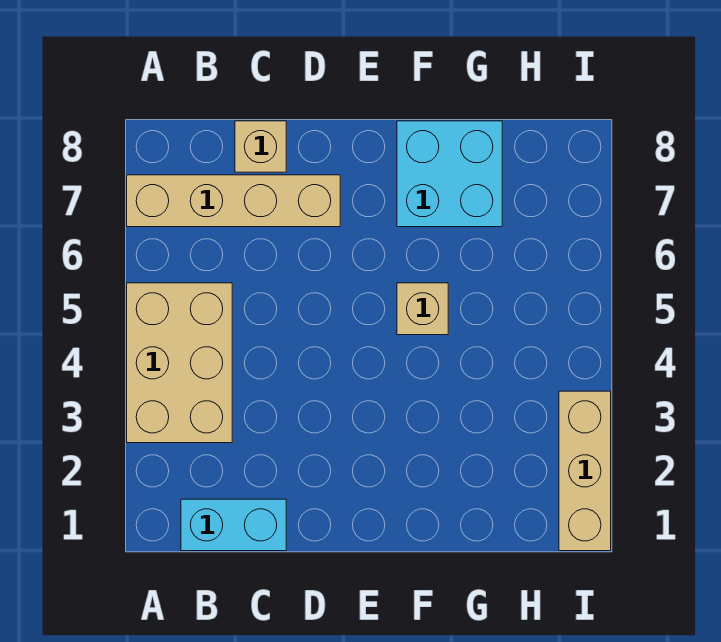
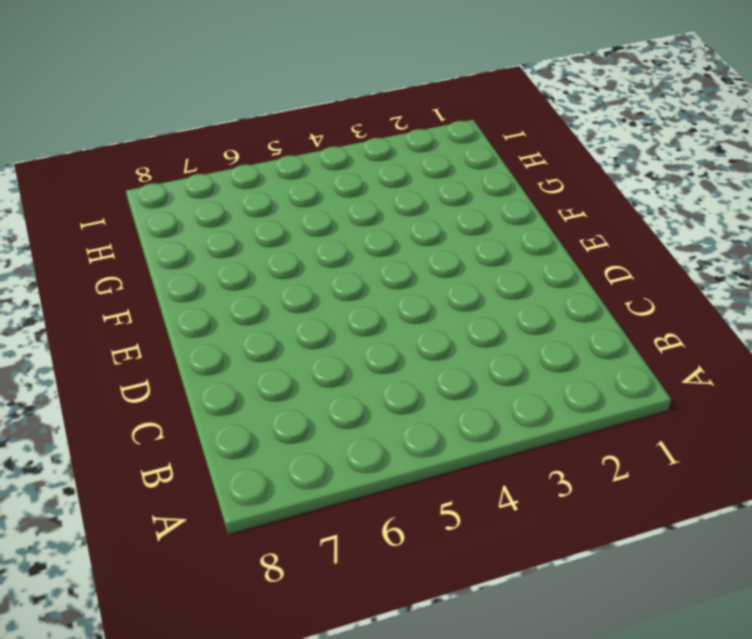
none -> tan brick A3:B5 level 1
none -> tan brick A7:D7 level 1

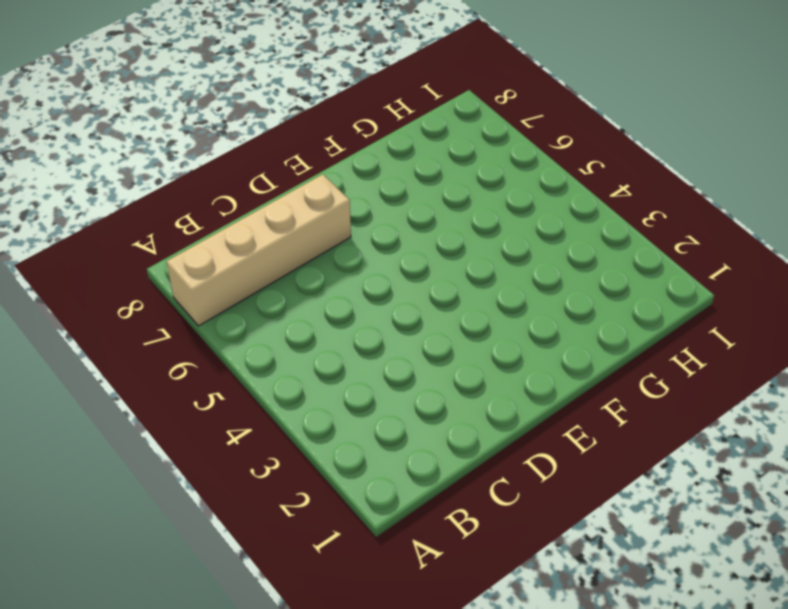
none -> tan brick A3:B5 level 1
none -> cyan brick B1:C1 level 1

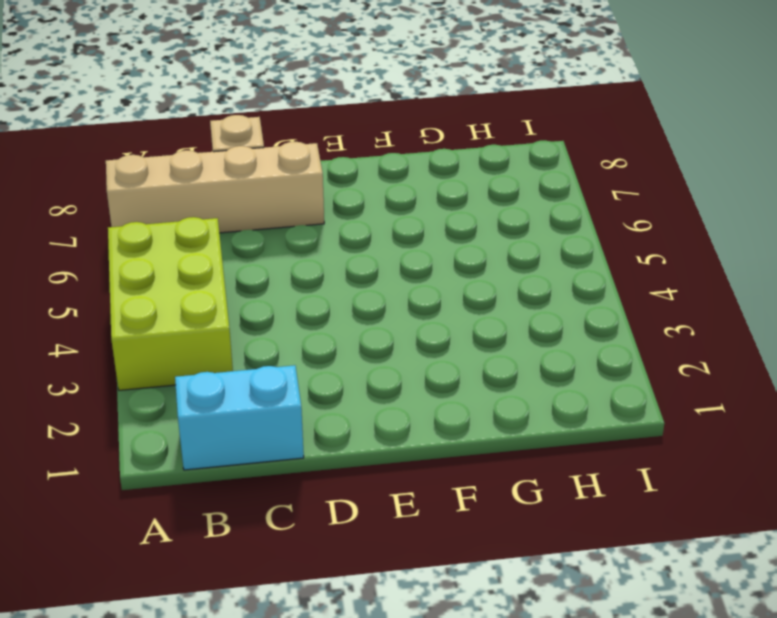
lime brick A3:B5 level 1 -> tan brick A3:B5 level 1
none -> tan brick F5 level 1
none -> cyan brick F7:G8 level 1

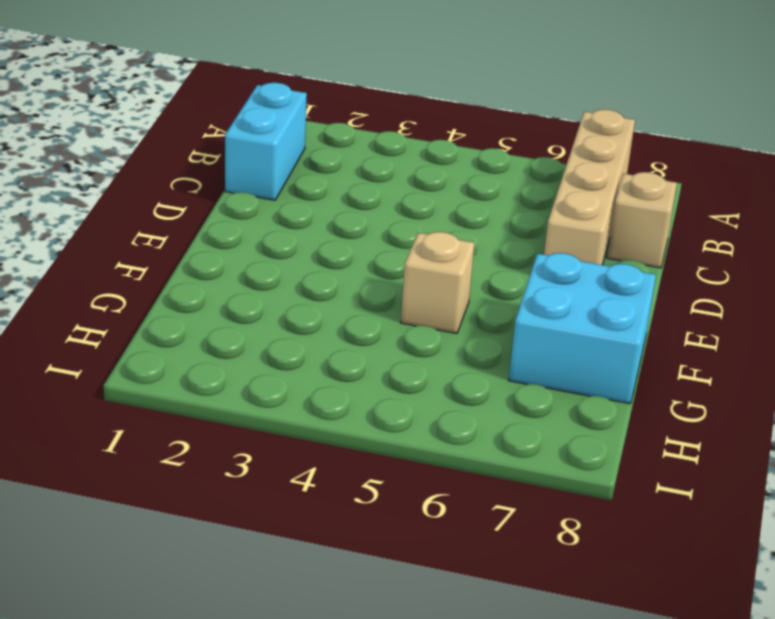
none -> tan brick A3:B5 level 1
none -> tan brick I1:I3 level 1

